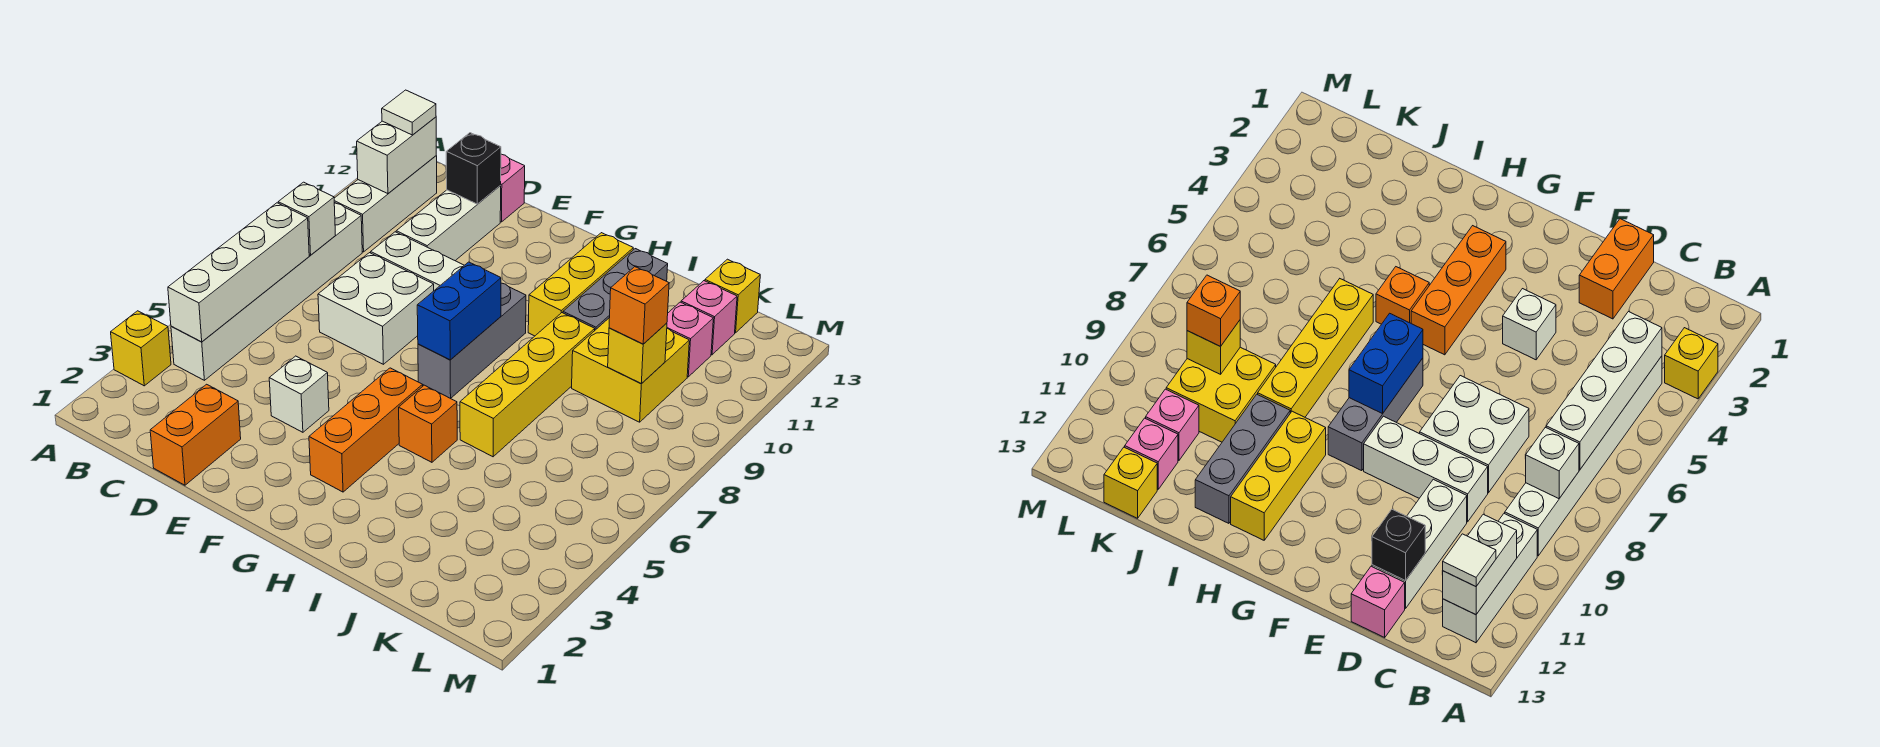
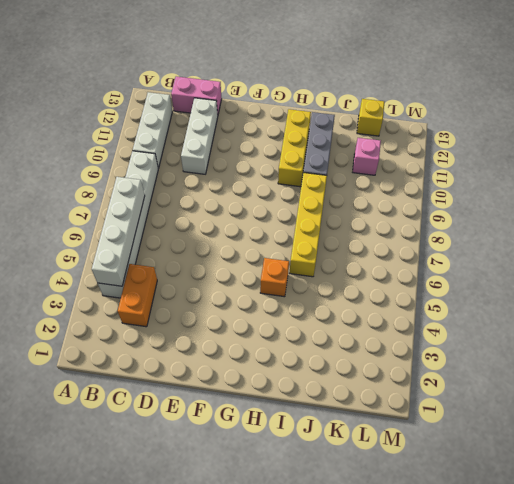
orange brick C3:C4 level 1 -> orange brick D1:D2 level 1
pink brick C13:D13 level 1 -> pink brick D13 level 1
none -> yellow brick A3 level 1
none -> white brick D7:E8 level 1
none -> white brick D9:F9 level 1

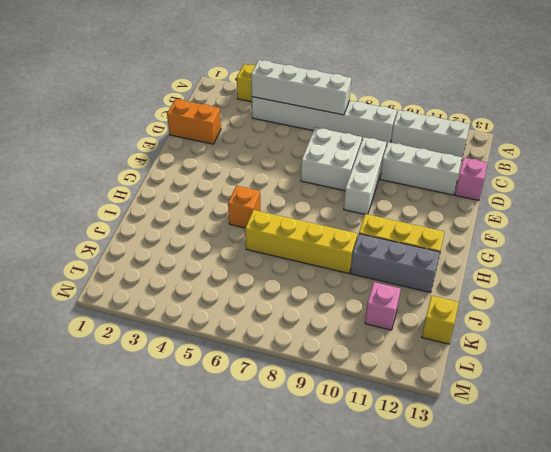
none -> white brick E4 level 1
none -> orange brick G3:G5 level 1
none -> grey brick G7:G9 level 1

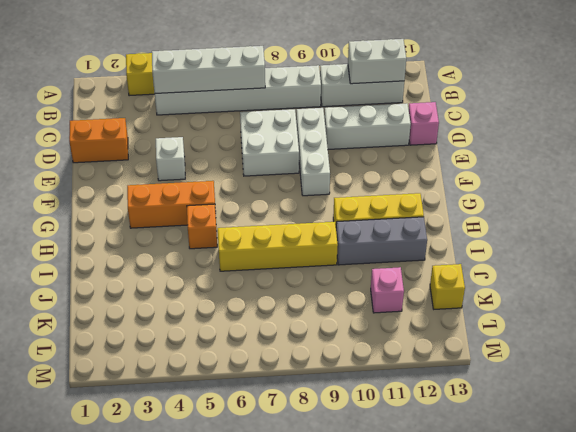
none -> grey brick G7:G9 level 1
none -> yellow brick J9:K10 level 1
none -> pink brick K12 level 1

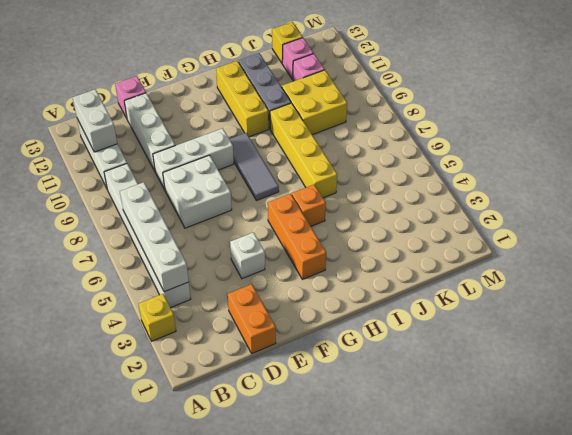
grey tile G7:G9 level 1 -> grey brick G7:G9 level 1
none -> white brick B8 level 2
none -> black brick D12 level 2
none -> blue brick G7:G8 level 2

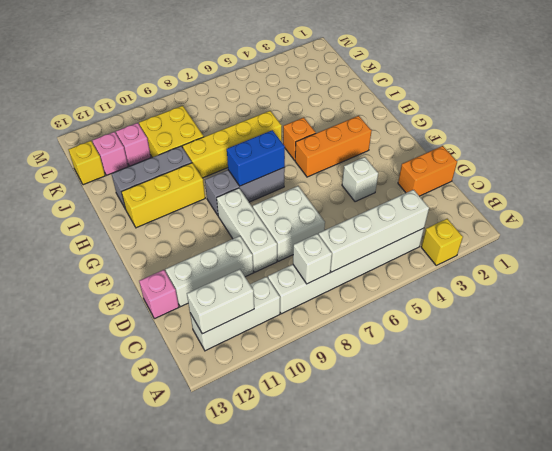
none -> black brick D12 level 2
none -> yellow brick K9 level 2
none -> white tile B12 level 3

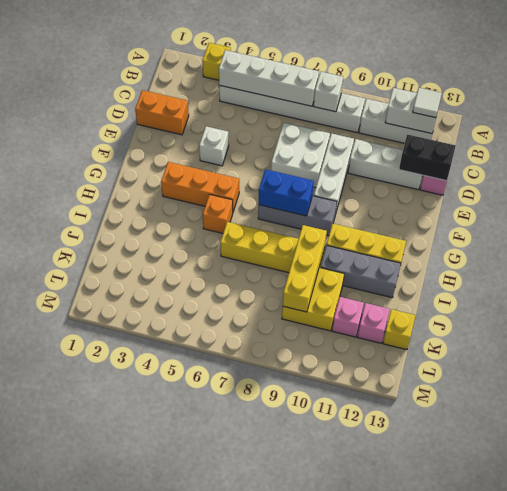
black brick D12:D13 level 2 -> black brick D12 level 2
yellow brick I9:K9 level 2 -> yellow brick K9 level 2
none -> orange brick K9 level 3

